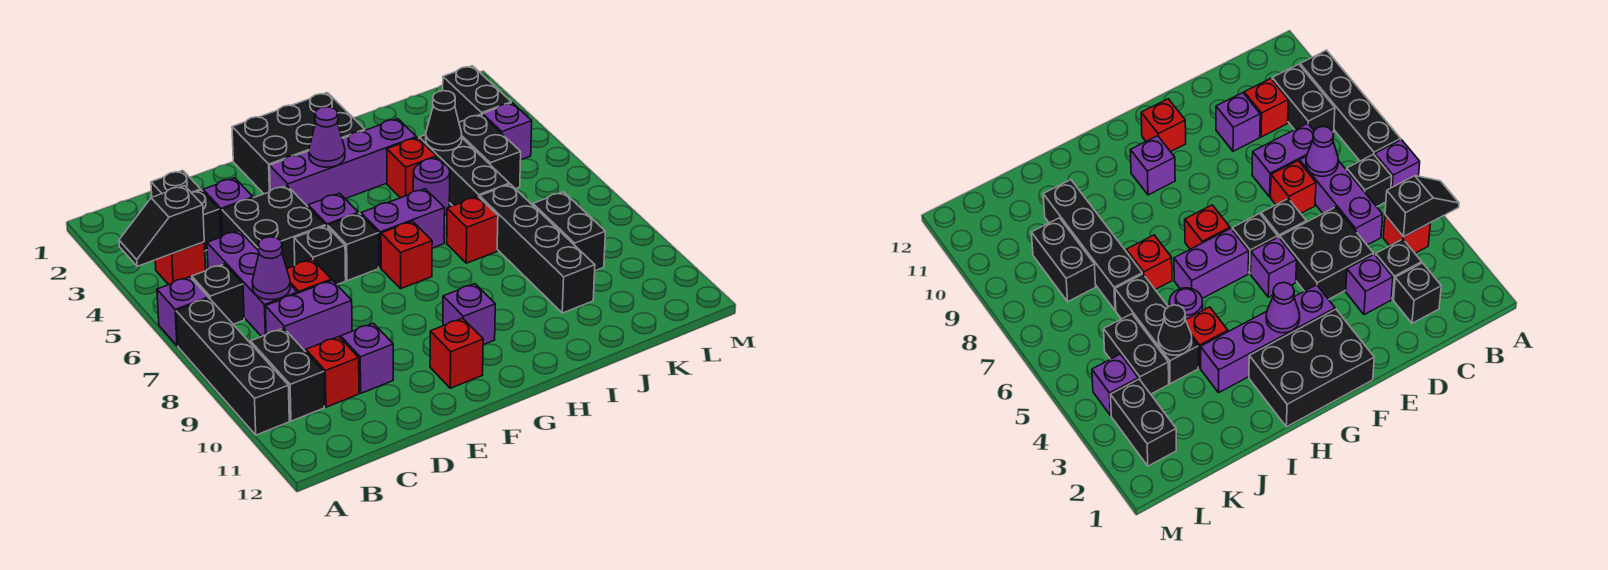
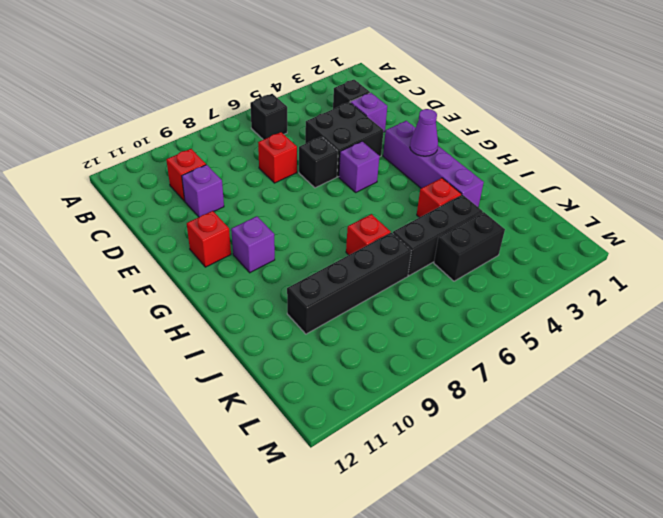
none -> purple brick A6 level 1
none -> black brick A7:A10 level 1
none -> red brick B4 level 1
none -> black brick B9:B10 level 1

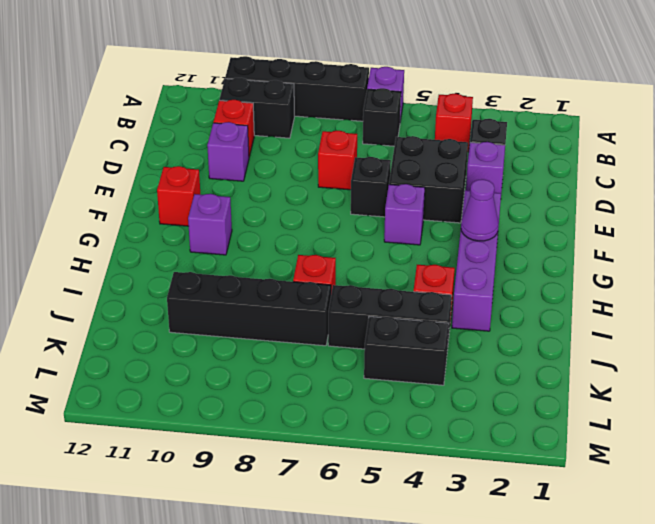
none -> black brick C2 level 1
none -> purple brick C5:C7 level 1
none -> purple brick C8:D8 level 1
none -> black brick F1:H2 level 1

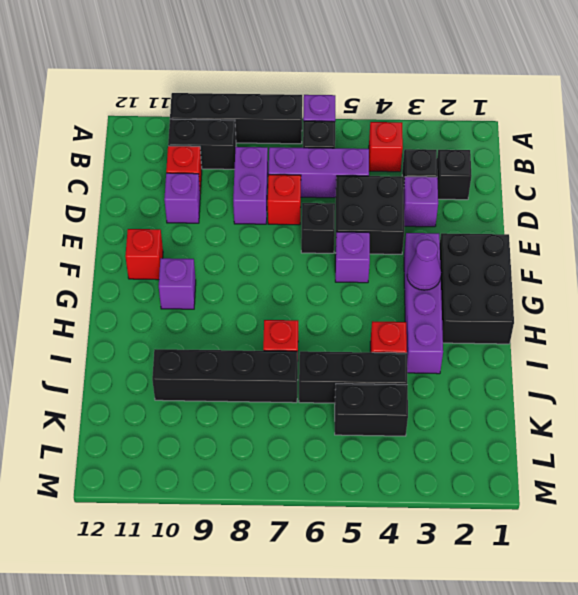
none -> black brick F6 level 1
none -> purple brick G6:H6 level 1
none -> red brick G7 level 1
none -> purple round brick I5 level 1

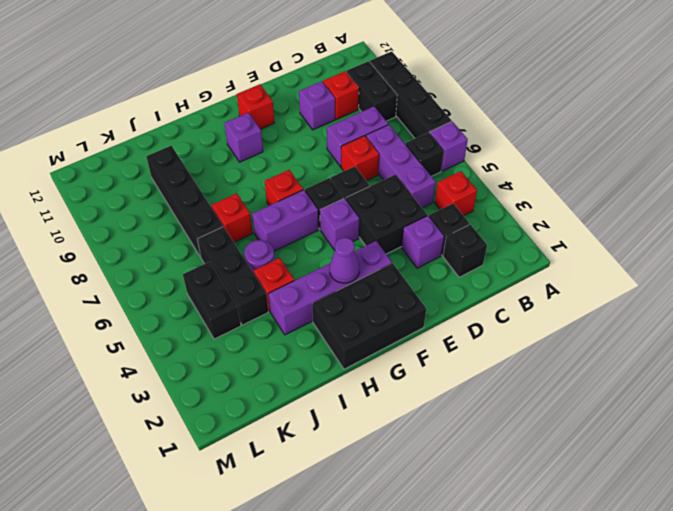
none -> black brick K8:K9 level 1
none -> black brick L2:L3 level 1
none -> purple brick L4 level 1
none -> black slope A4:B4 level 2 top B

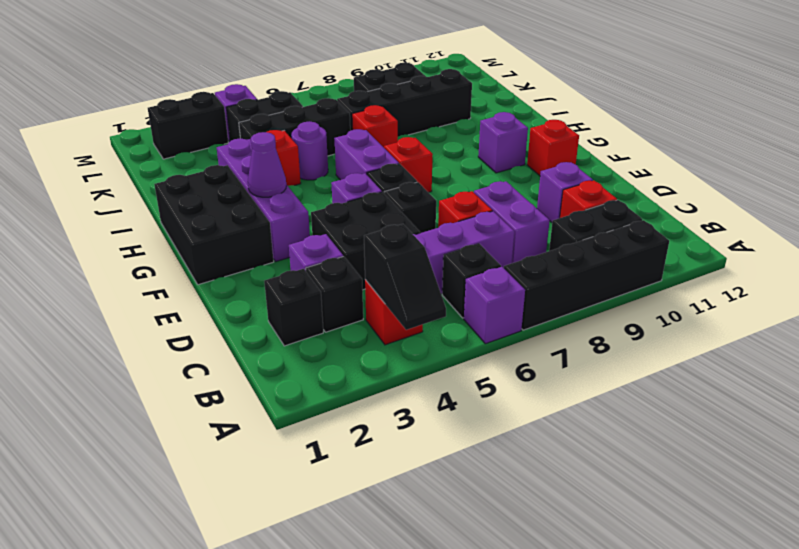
none -> purple cone C7 level 2
none -> black cone J4 level 2

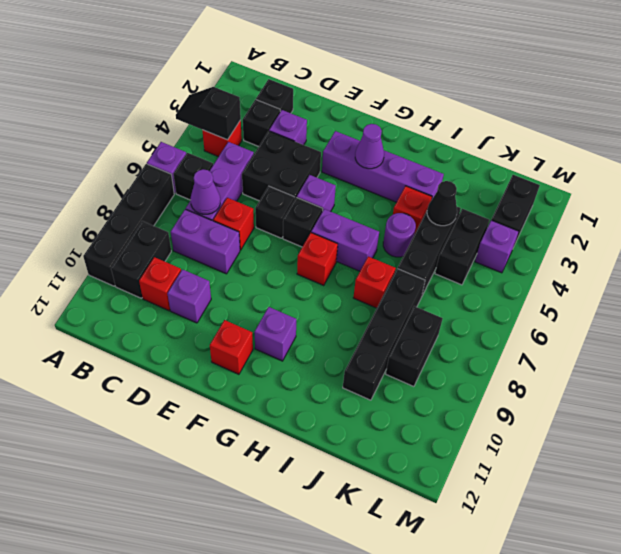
none -> black brick F1:H2 level 1

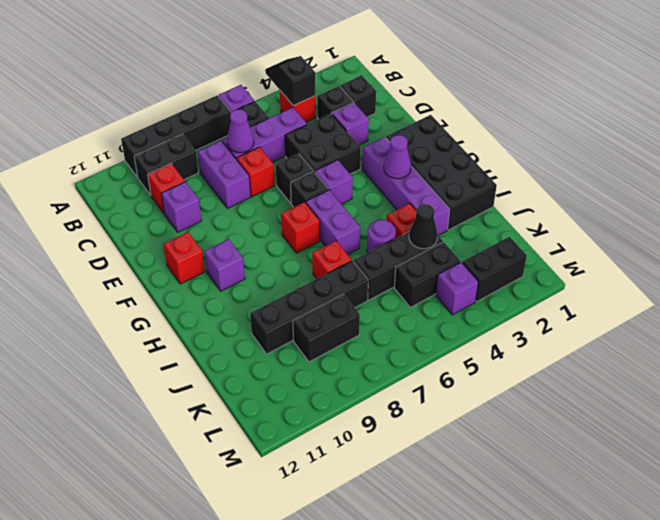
black brick F1:I2 level 1 -> black brick F1:H2 level 1

